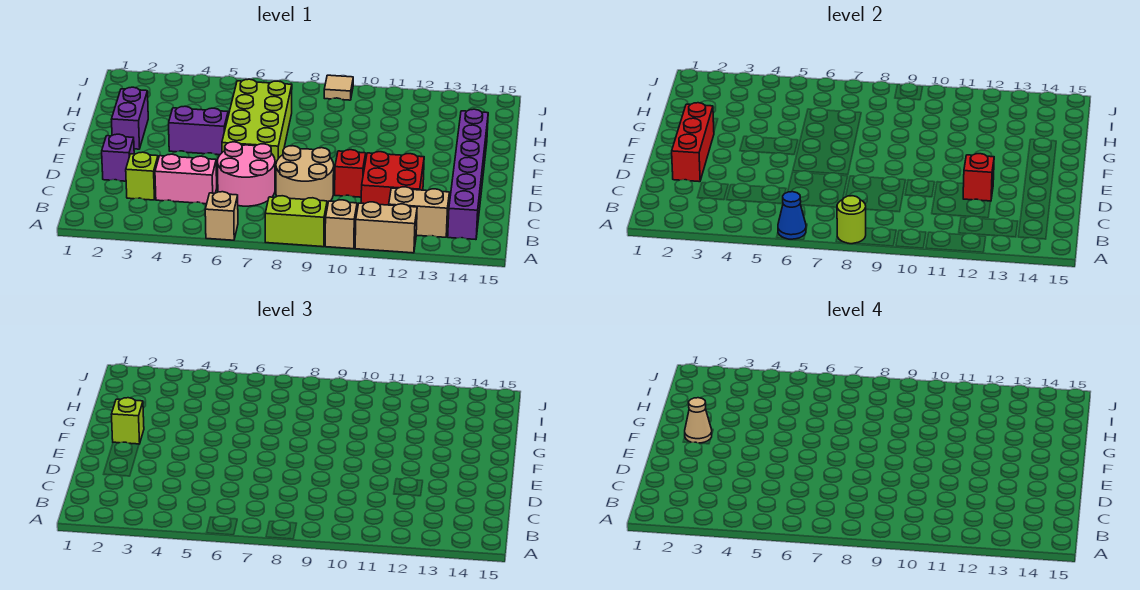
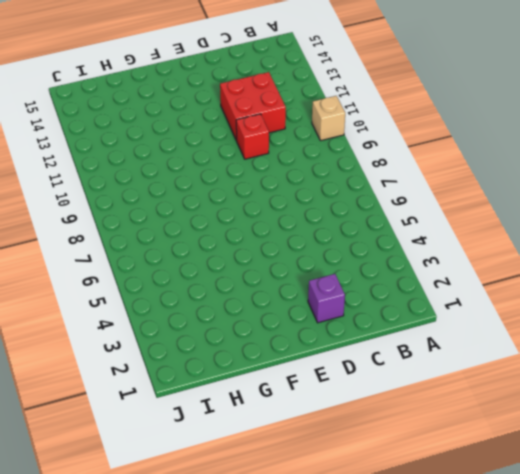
none -> tan brick A6 level 1
none -> lime brick A8:A9 level 1
none -> tan brick A11:A12 level 1

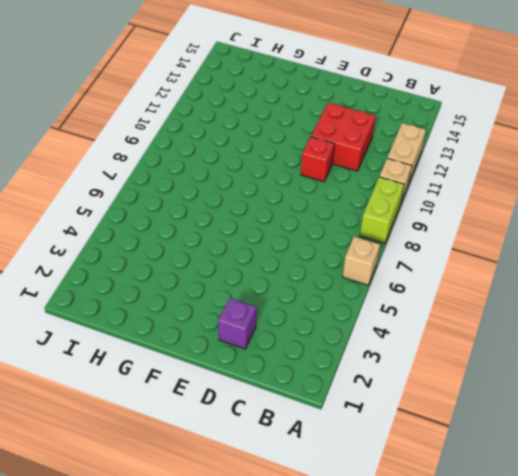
none -> tan brick B12:B13 level 1
none -> purple brick B14:G14 level 1
none -> lime brick C3 level 1

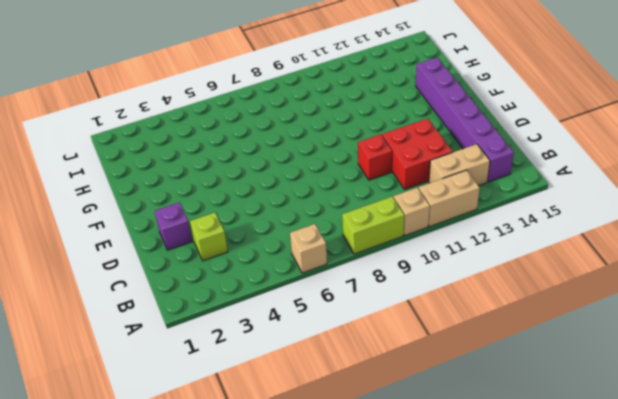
none -> pink brick C4:C5 level 1
none -> pink round brick C6:D7 level 1
none -> tan round brick C8:D9 level 1

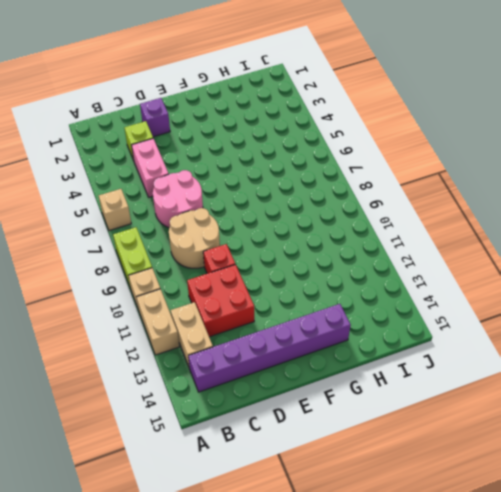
none -> lime brick E6:H7 level 1
none -> purple brick F2:G2 level 1
none -> purple brick F4:F5 level 1

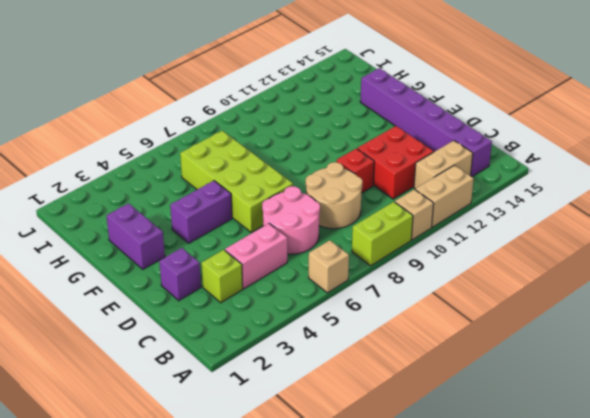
none -> tan tile J9 level 1
none -> blue cone A6 level 2
none -> lime round brick A8 level 2

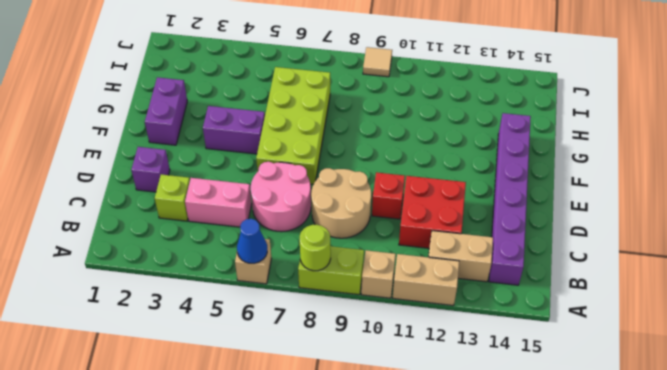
none -> red brick D2:F2 level 2
none -> red brick D12 level 2
none -> lime brick F2 level 3

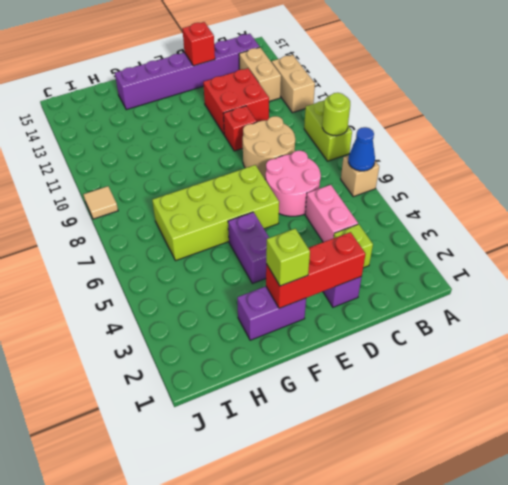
red brick D14 level 2 -> red brick D12 level 2
none -> tan brick A10 level 1
none -> tan cone F2 level 4

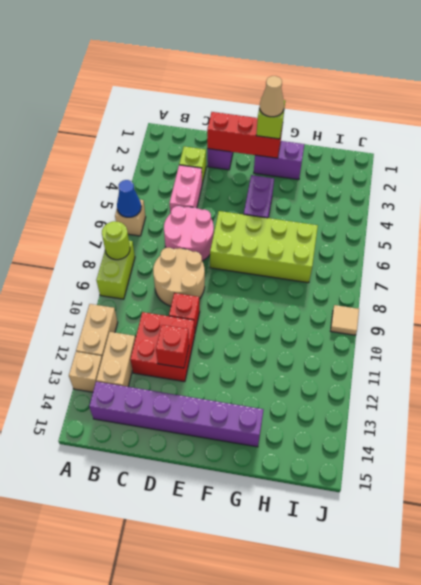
tan brick A13 level 1 -> tan brick A10 level 1

